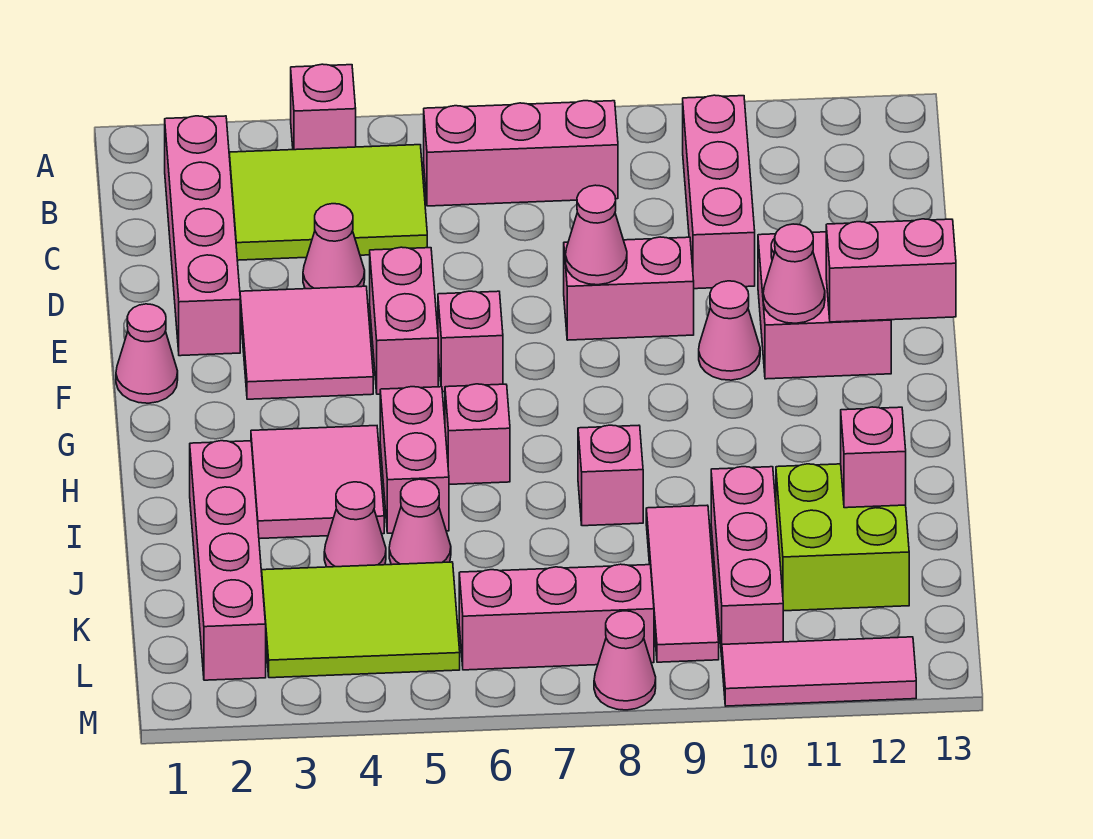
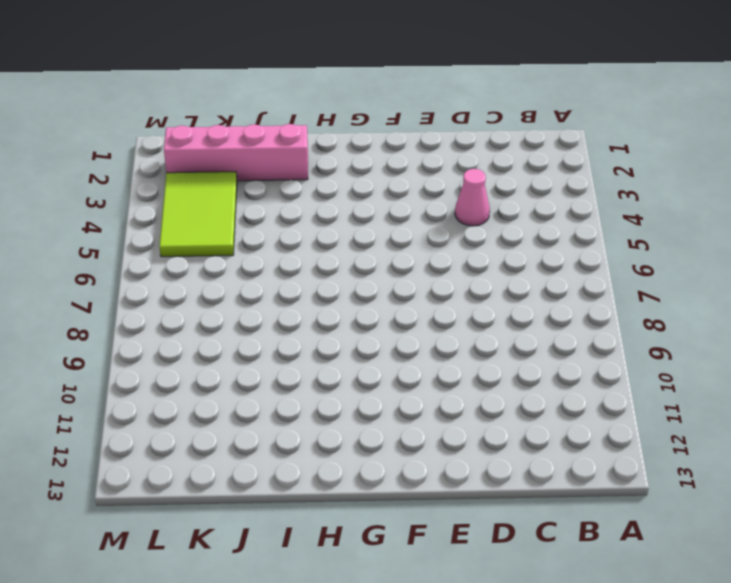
none -> pink brick A4 level 1
none -> pink brick B2:E2 level 1
none -> lime tile B3:C5 level 1
none -> pink brick B6:B8 level 1

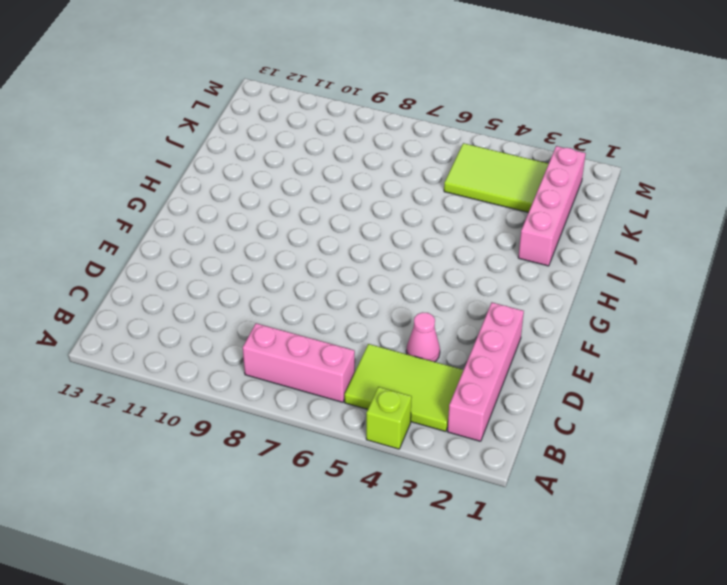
lime brick A4 level 1 -> pink brick A4 level 1
none -> pink brick B10:D10 level 1
none -> pink tile E3:F4 level 1
none -> pink brick E5:F5 level 1
none -> pink brick E8:E9 level 1

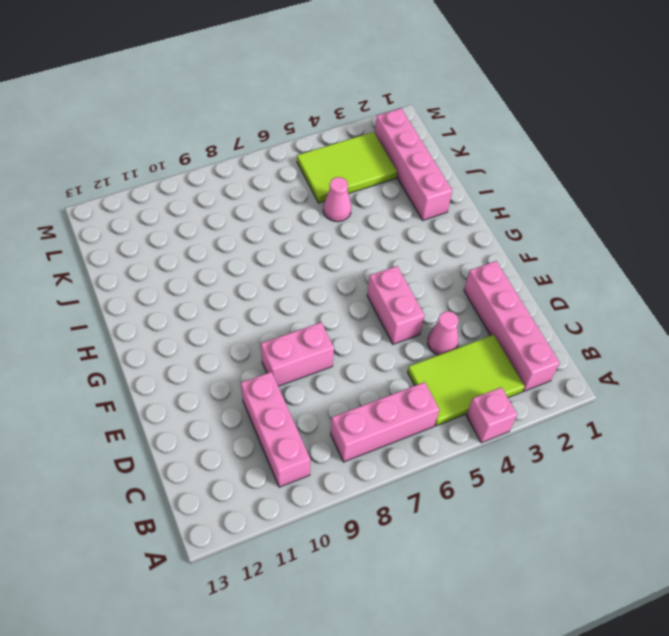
none -> pink tile E3:F4 level 1
none -> pink brick E11:F12 level 1
none -> pink cone F1 level 1
none -> pink brick F6 level 1

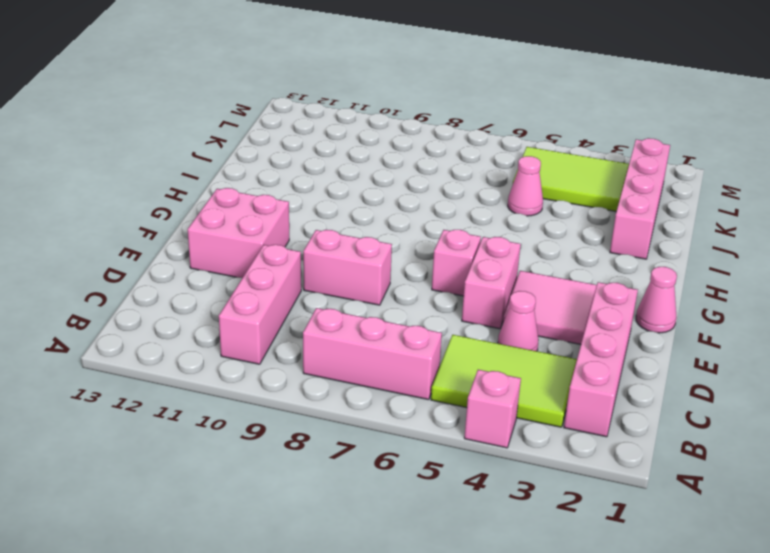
none -> pink cone F10 level 1
none -> pink tile H3:I4 level 1
none -> pink brick H5:I5 level 1
none -> pink brick H6 level 1

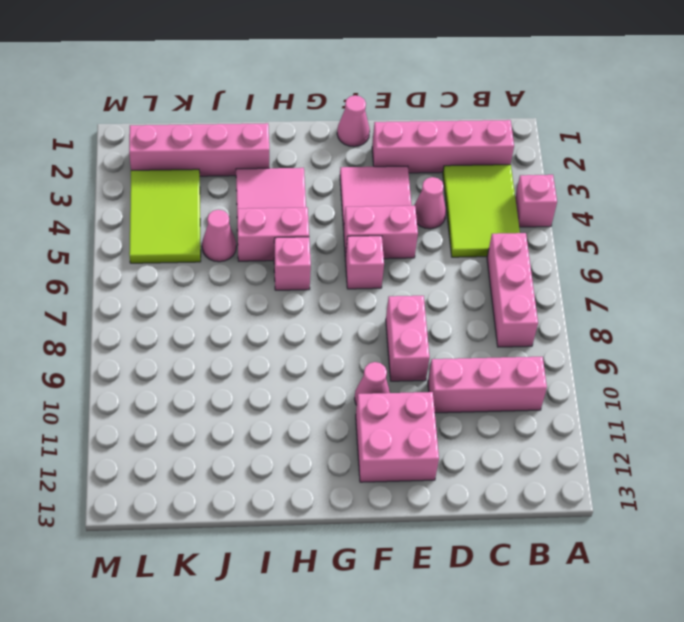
none -> pink brick I8 level 1
none -> pink cone J4 level 1
none -> pink tile J9:L9 level 1
none -> pink brick J10:L10 level 1

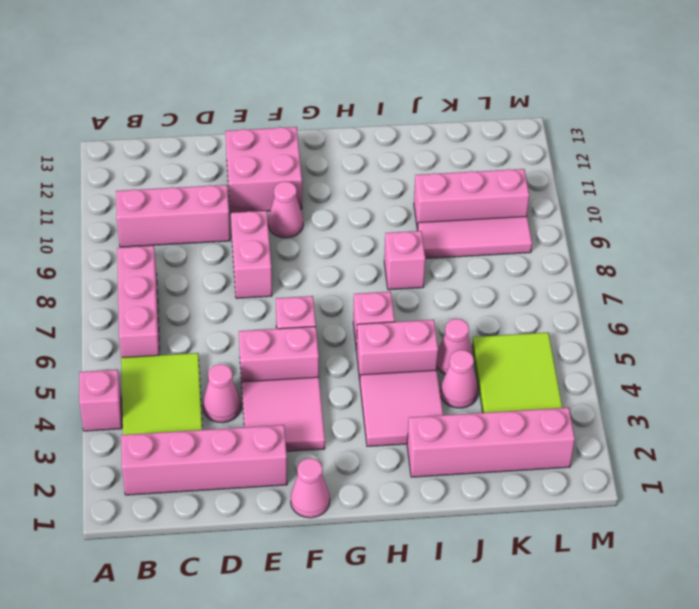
none -> lime brick J11:K12 level 1
none -> pink brick L6:L8 level 1
none -> pink cone M8 level 1
none -> pink tile M10:M12 level 1

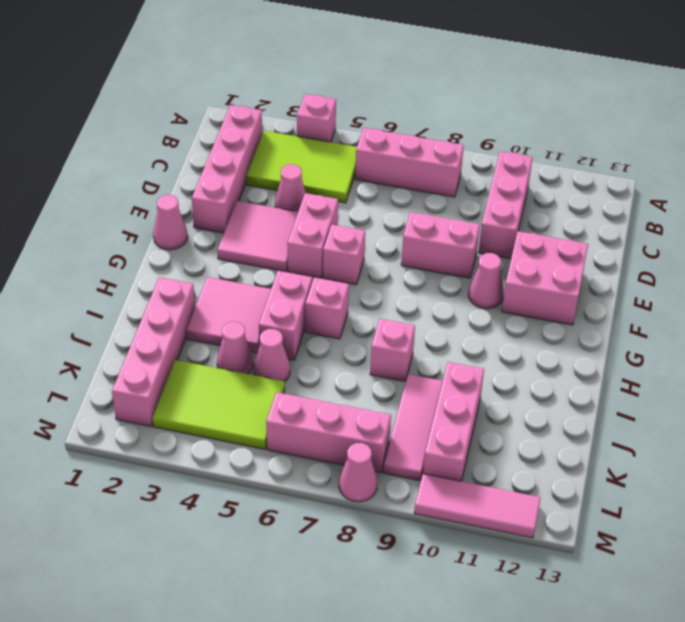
none -> lime brick J11:K12 level 1
none -> pink cone E8 level 2
none -> pink cone F11 level 2
none -> pink brick F12:F13 level 2

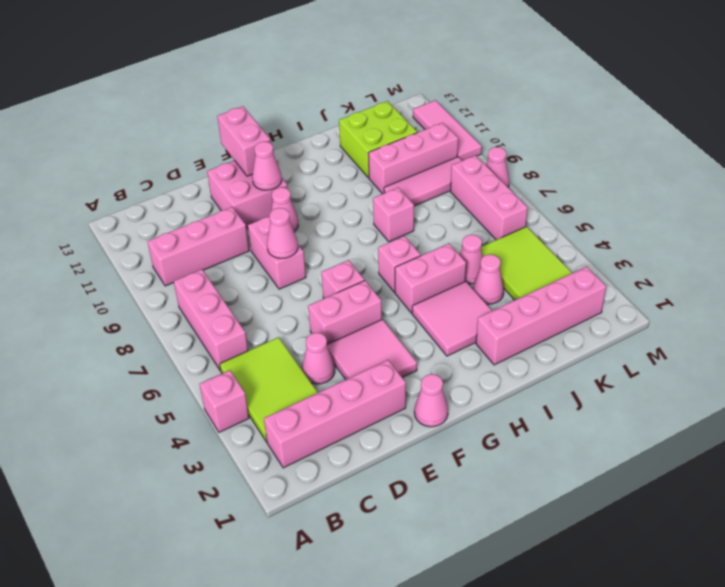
none -> pink brick J12 level 2

